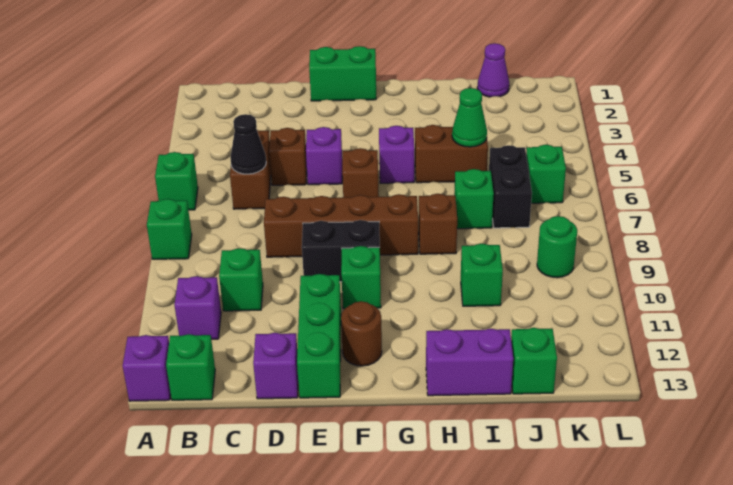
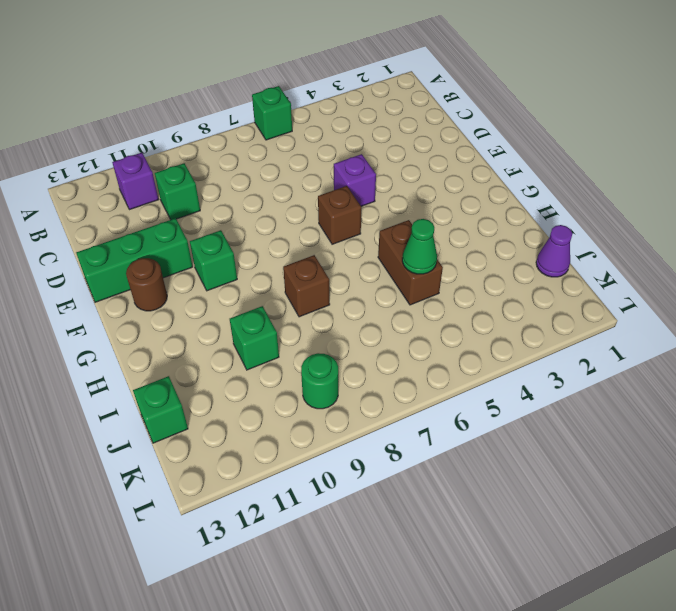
none -> green brick A8 level 1
none -> purple brick A13 level 1
none -> green brick B13 level 1
none -> brown brick C5:C6 level 1

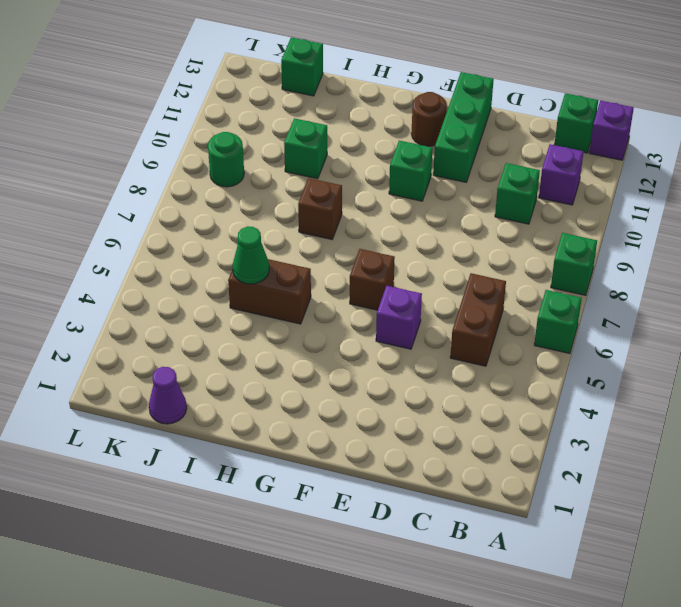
none -> brown brick D5 level 1
none -> brown brick D8:G8 level 1
none -> purple brick D13 level 1
none -> green brick E1:F1 level 1

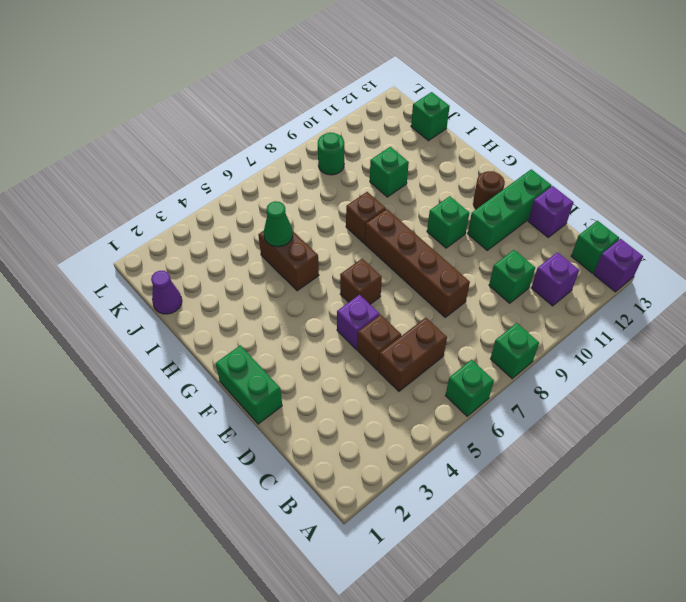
none -> black brick E9:F9 level 1
none -> purple brick G5 level 1
none -> purple brick H13:I13 level 1
none -> green brick I7 level 1

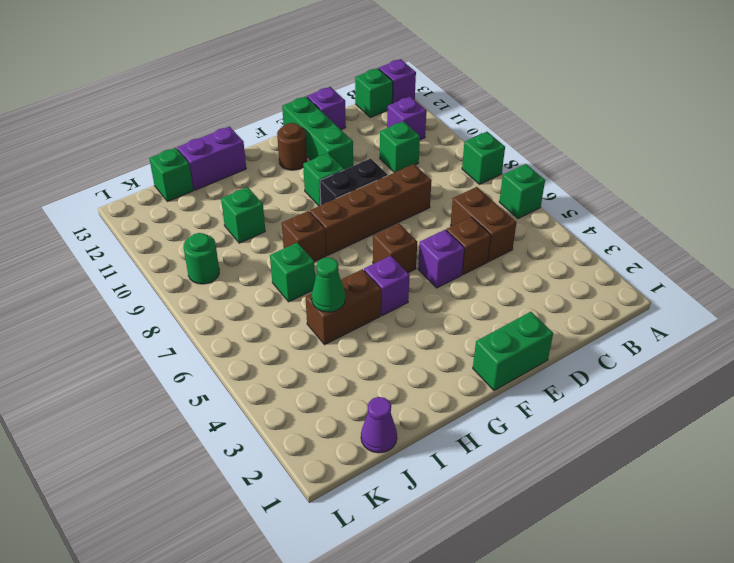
none -> black brick J6:J7 level 1
none -> green brick K6 level 1
none -> black cone C6 level 2

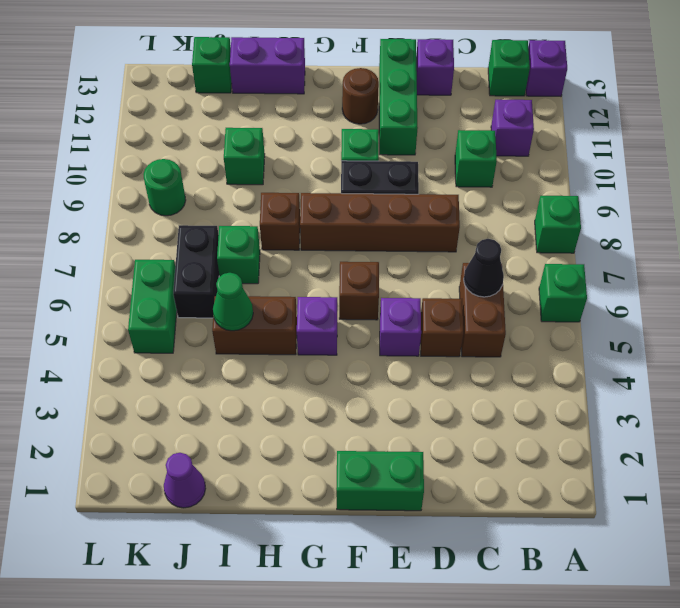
green brick K5:K6 level 1 -> green brick K6 level 1

